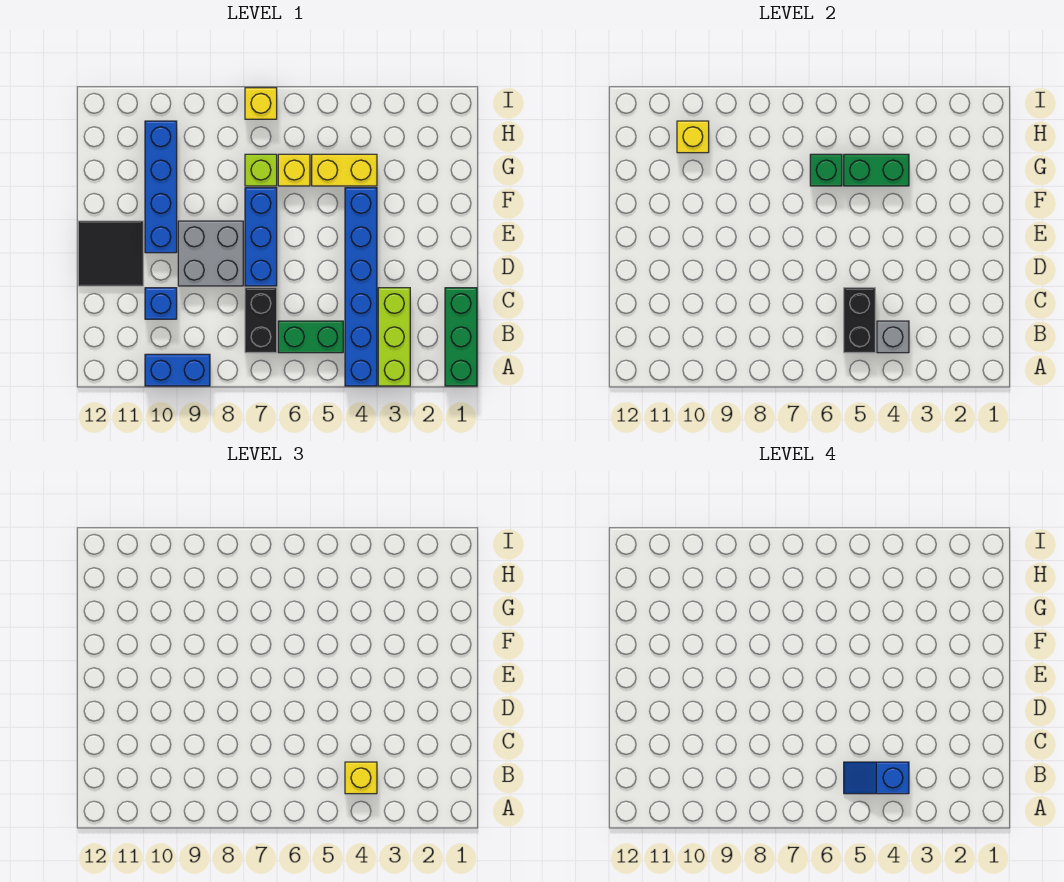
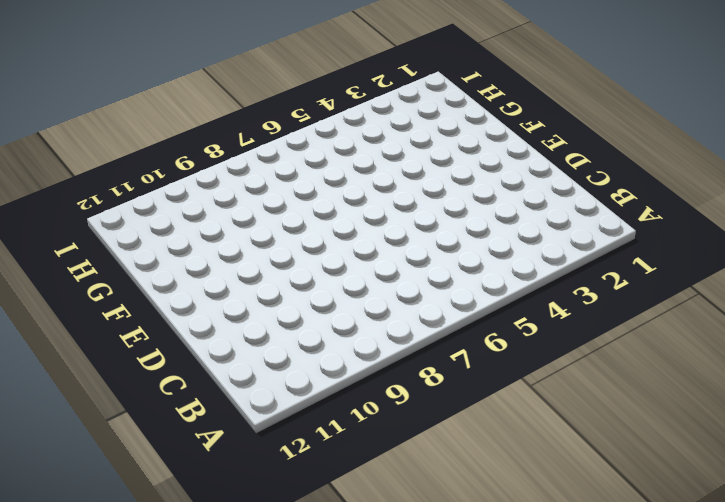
none -> green brick A1:C1 level 1
none -> lime brick A3:C3 level 1
none -> blue brick A4:F4 level 1

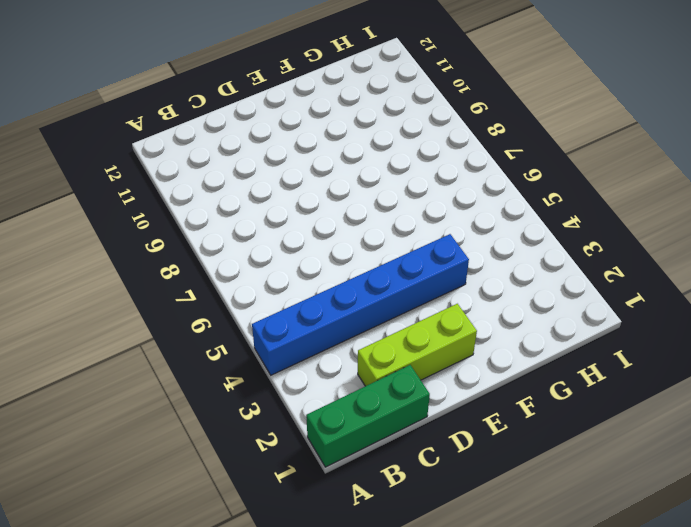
lime brick C2:E2 level 1 -> lime brick A3:C3 level 1
none -> blue brick A9:A10 level 1
none -> green brick B5:B6 level 1
none -> black brick B7:C7 level 1

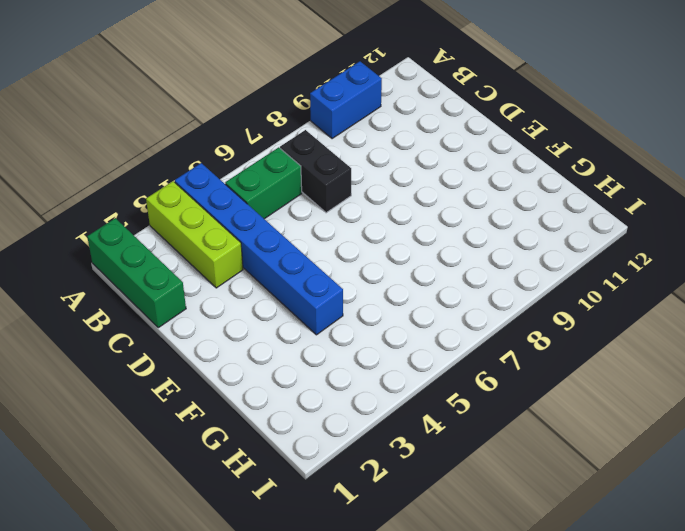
none -> blue brick C10 level 1
none -> blue brick D7:F7 level 1
none -> grey brick D8:E9 level 1

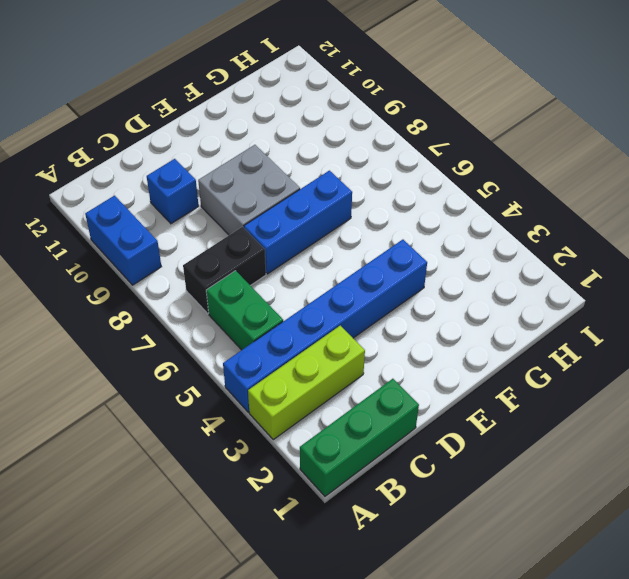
none -> black tile D11:E12 level 1
none -> blue brick E10:H10 level 1
none -> yellow brick G4:G5 level 1

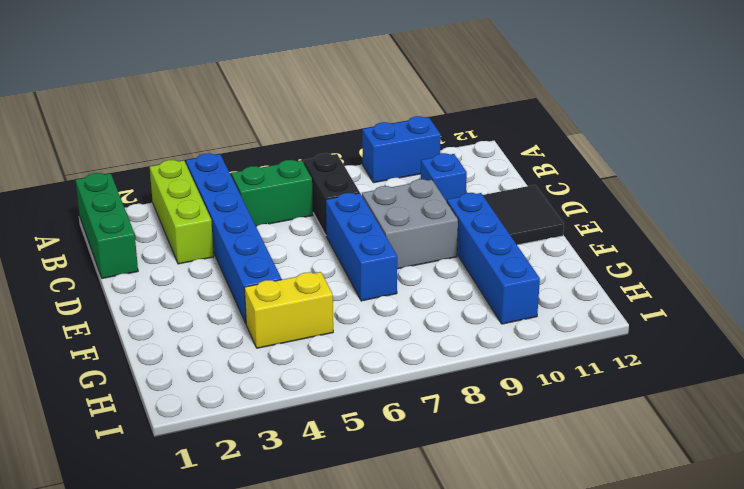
none -> yellow brick G6 level 1
none -> lime brick G7 level 1
none -> yellow brick I7 level 1

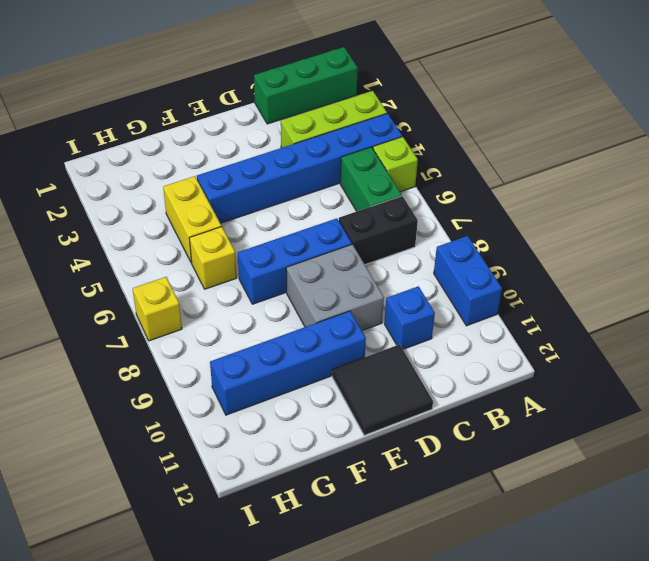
lime brick A5 level 1 -> lime brick G7 level 1
none -> grey brick B4 level 2
none -> black brick B5:C5 level 2
none -> green brick G4:G5 level 2

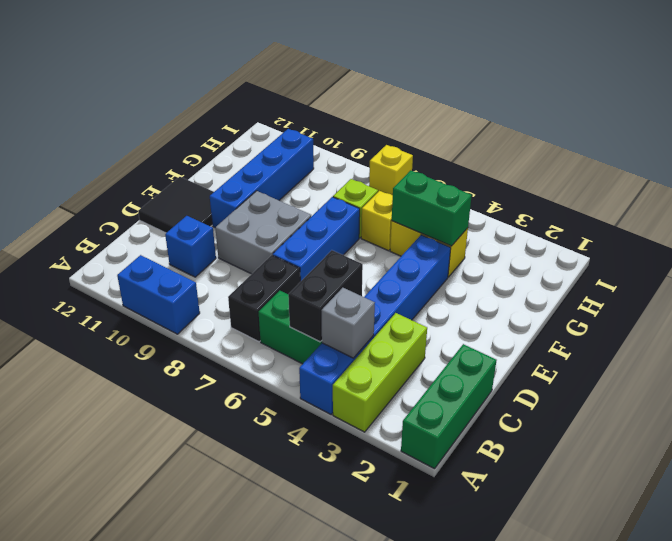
none -> green brick G6 level 2
none -> yellow brick H10 level 2
none -> yellow brick B4 level 3

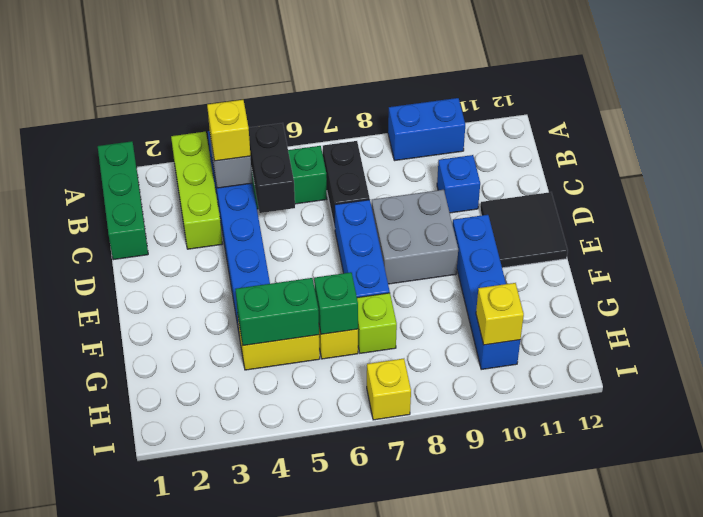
none -> blue slope B4:B5 level 4 top 4

